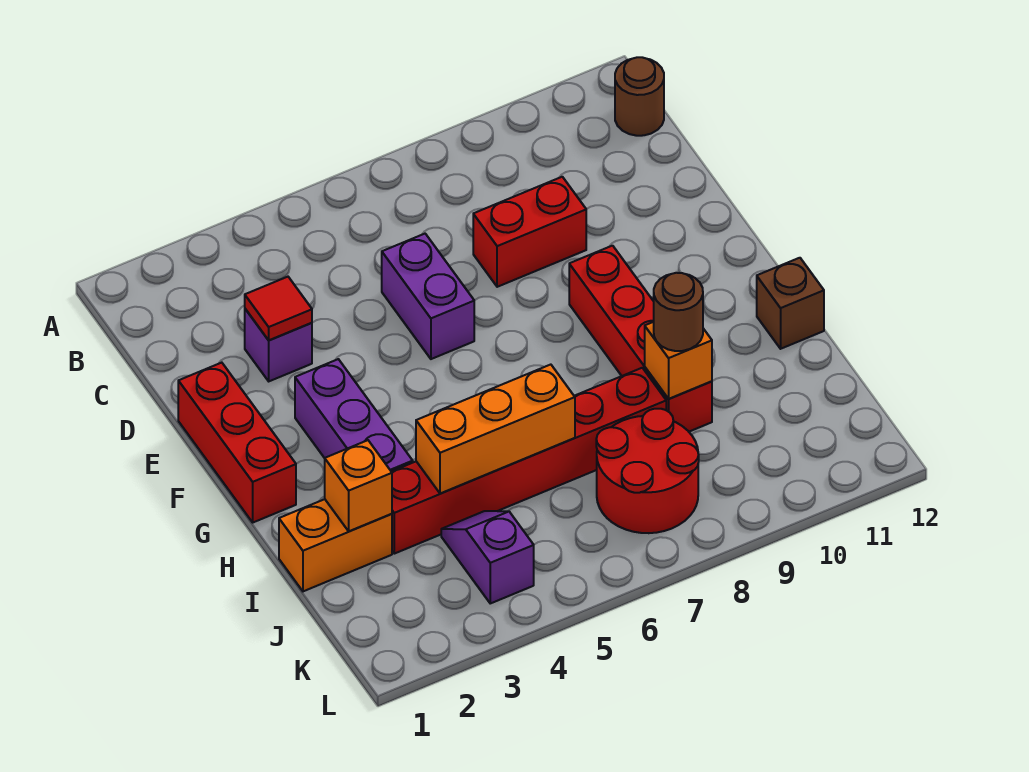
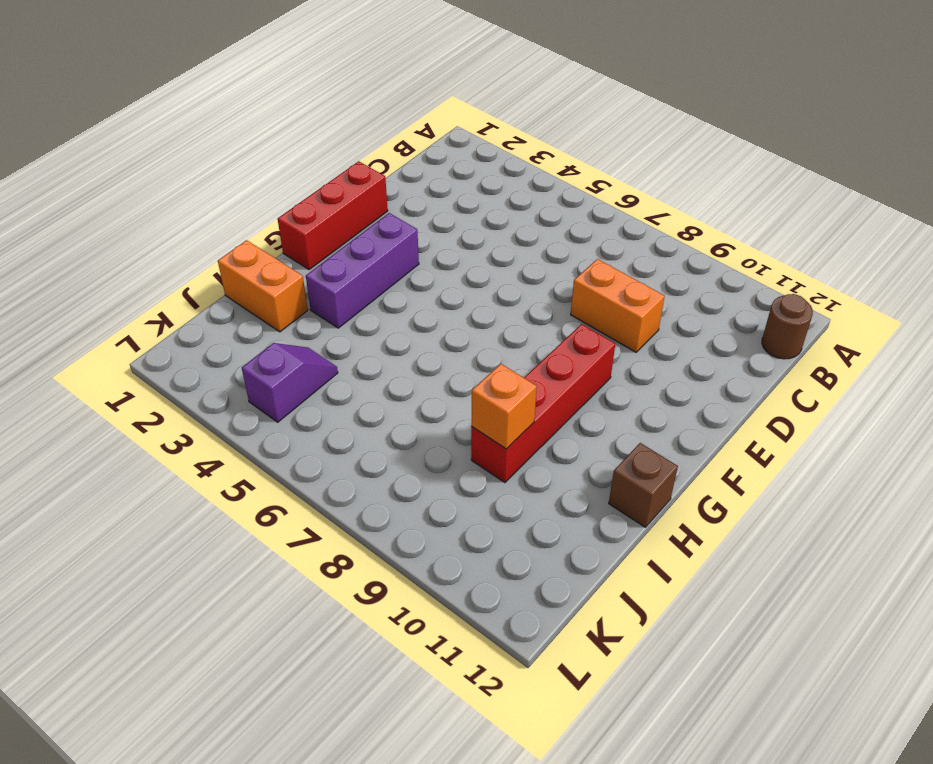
orange brick D8:D9 level 1 -> red brick D8:D9 level 1
none -> purple brick D3 level 1
none -> purple brick D6:E6 level 1
none -> red brick I3:I8 level 1

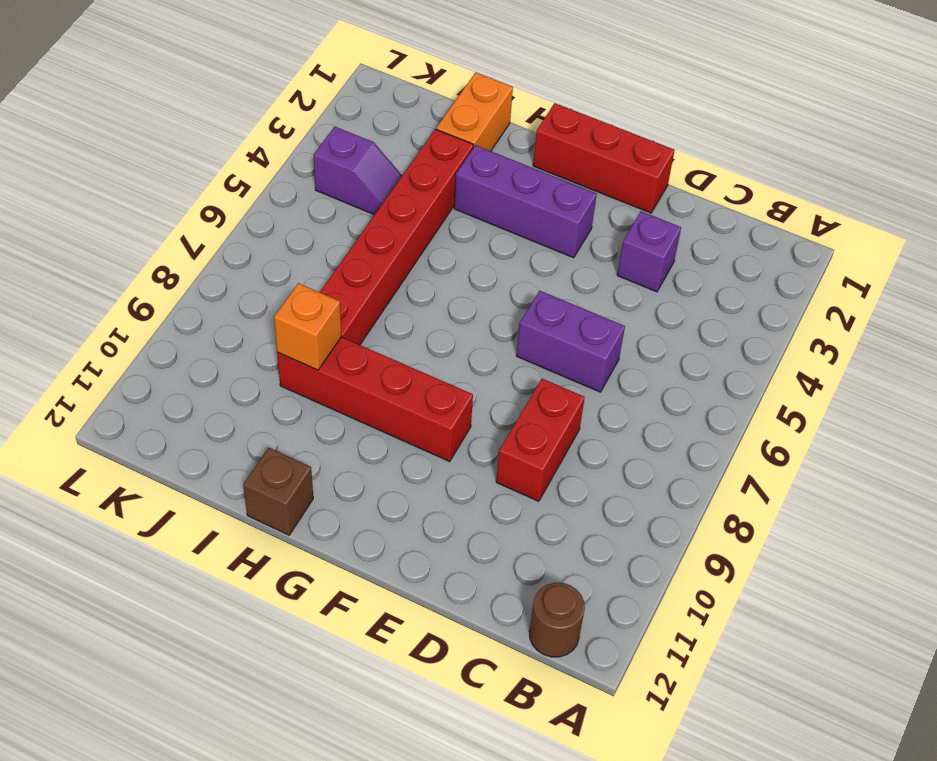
none -> red round brick J7:K8 level 1
none -> red tile D3 level 2
none -> orange brick I2 level 2

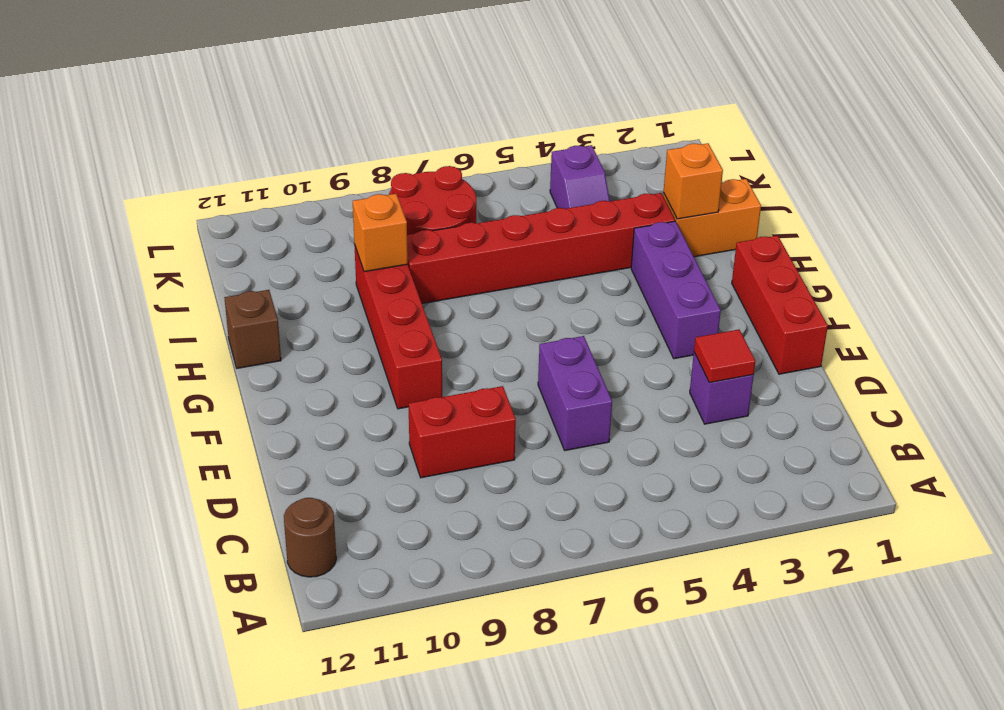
none -> orange brick I4:I6 level 2
none -> brown round brick I9 level 3

